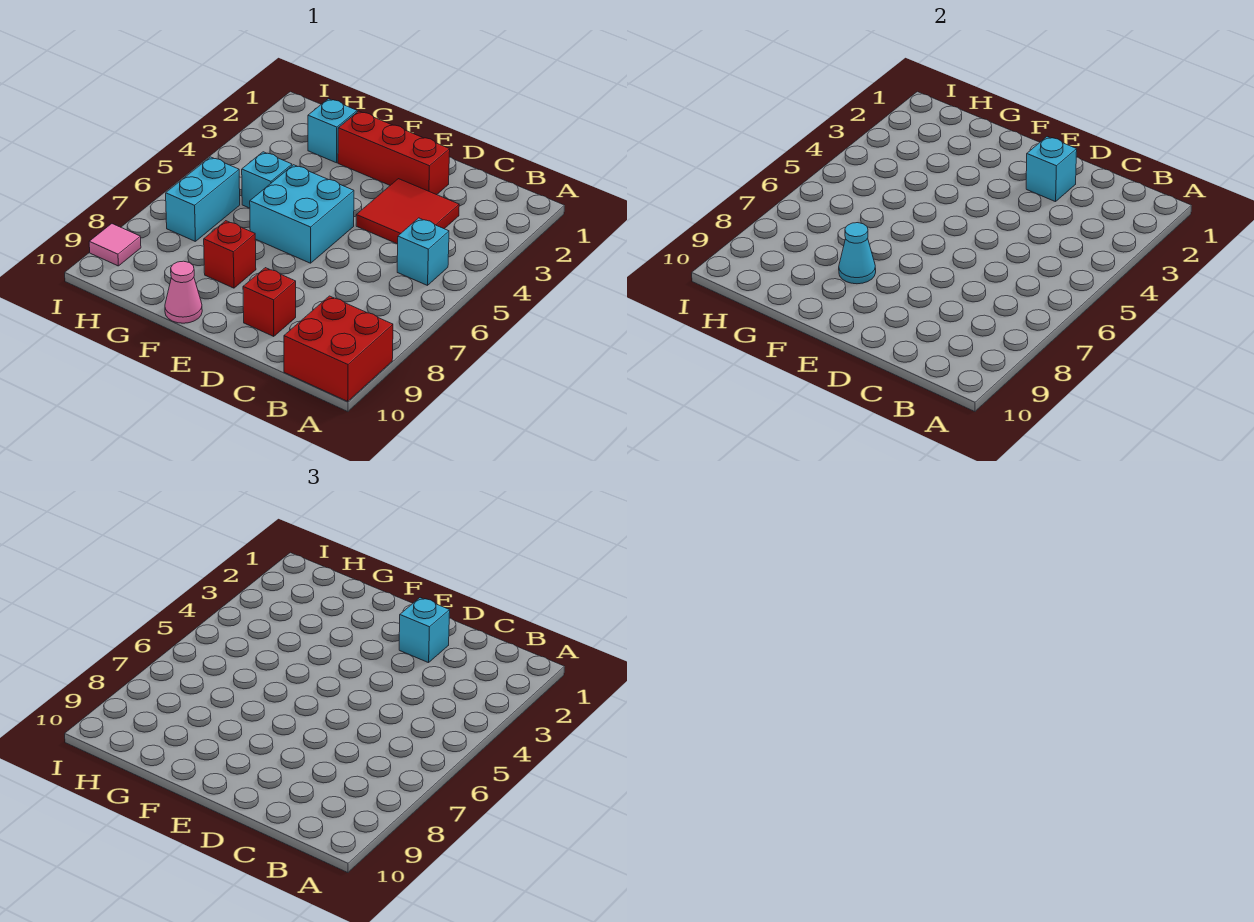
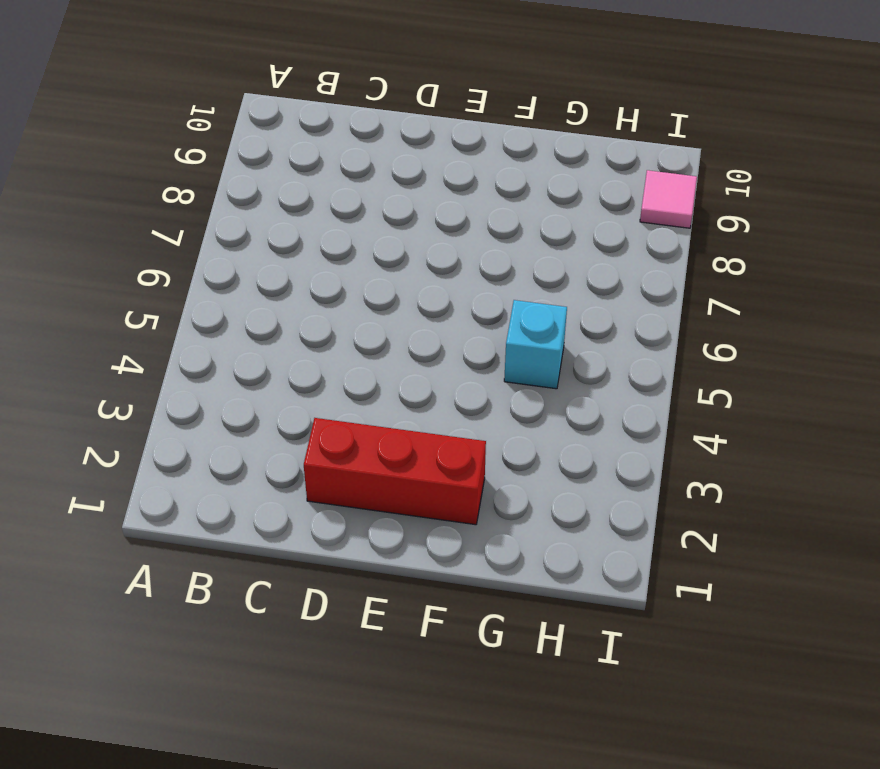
none -> red brick A9:B10 level 1
none -> cyan brick B5 level 1
none -> red tile C3:D4 level 1

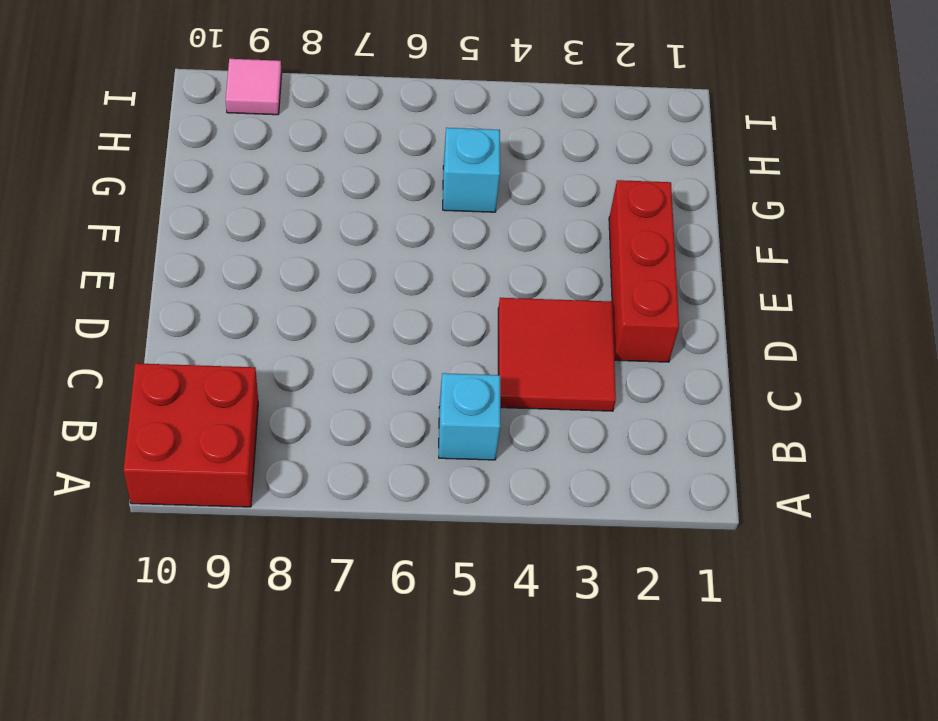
none -> red brick D9 level 1
none -> cyan brick E5:F6 level 1
none -> red brick F8 level 1

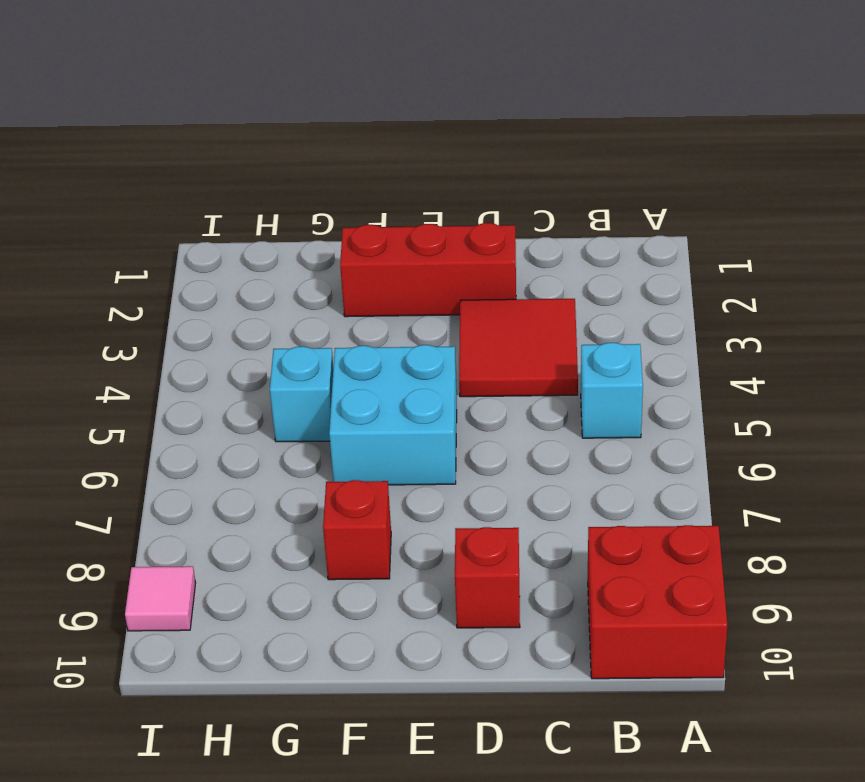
none -> pink cone F10 level 1
none -> cyan brick G2 level 1
none -> cyan brick H6:H7 level 1

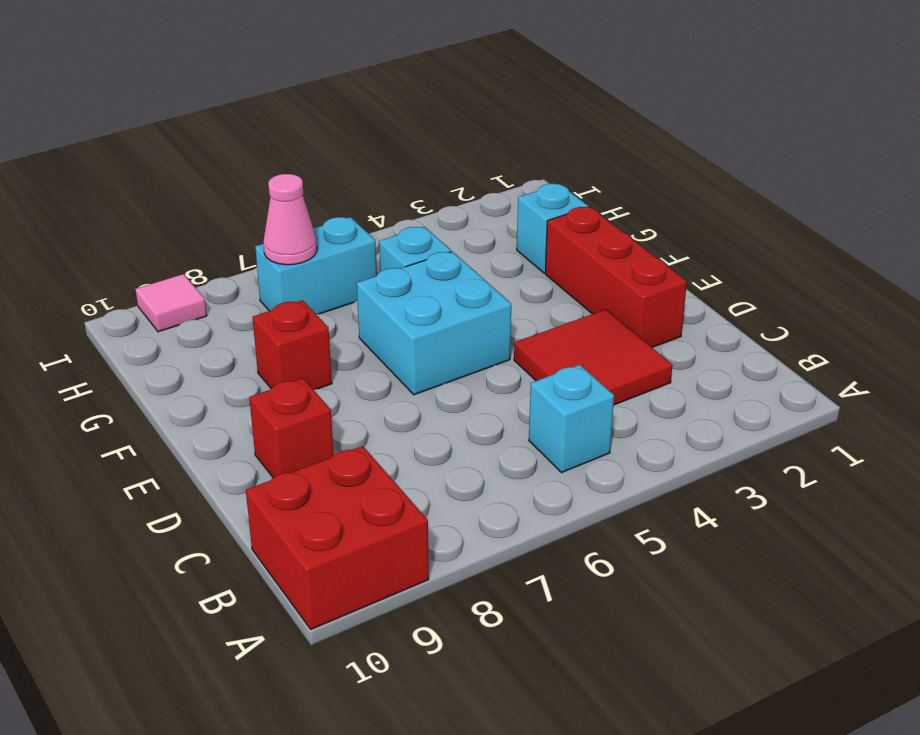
pink cone H7 level 2 -> pink cone F10 level 1
none -> cyan brick D2 level 2
none -> cyan cone F8 level 2
none -> cyan brick D2 level 3

